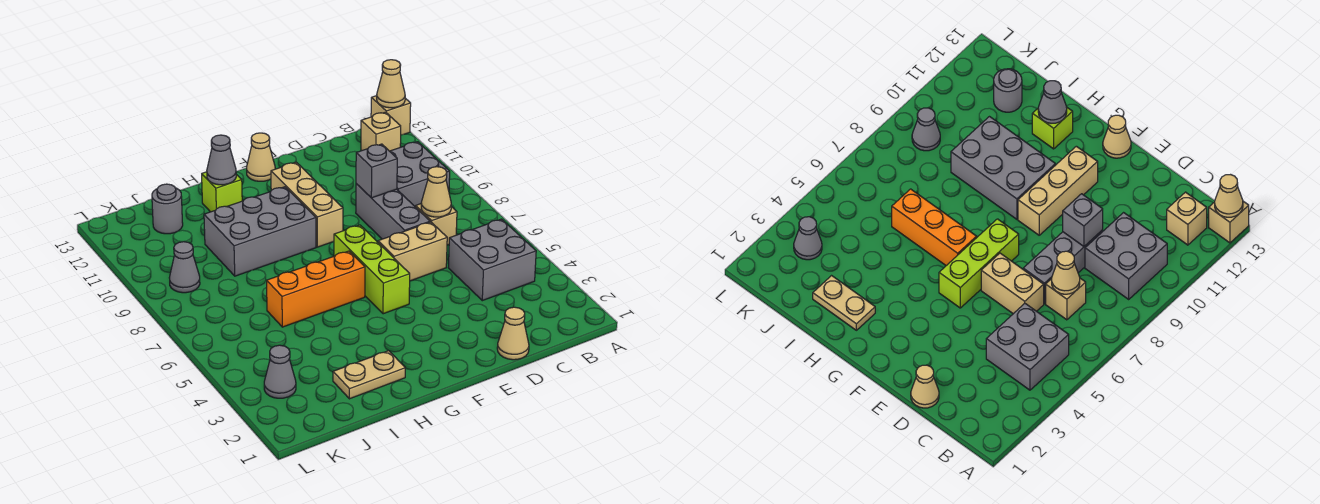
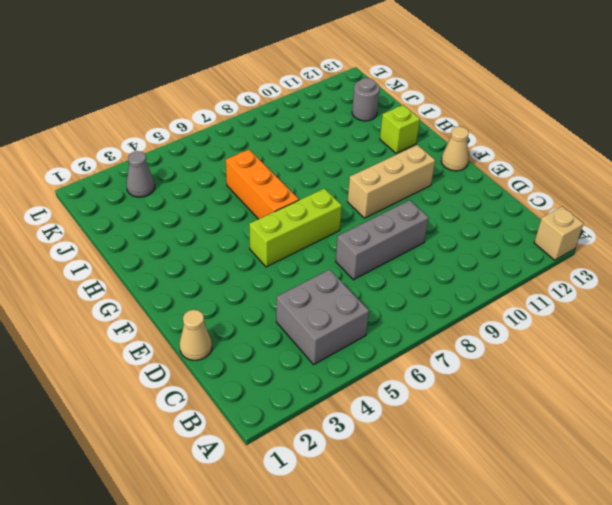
none -> grey brick B9:C10 level 1
none -> tan brick B12 level 1
none -> tan brick C7 level 1

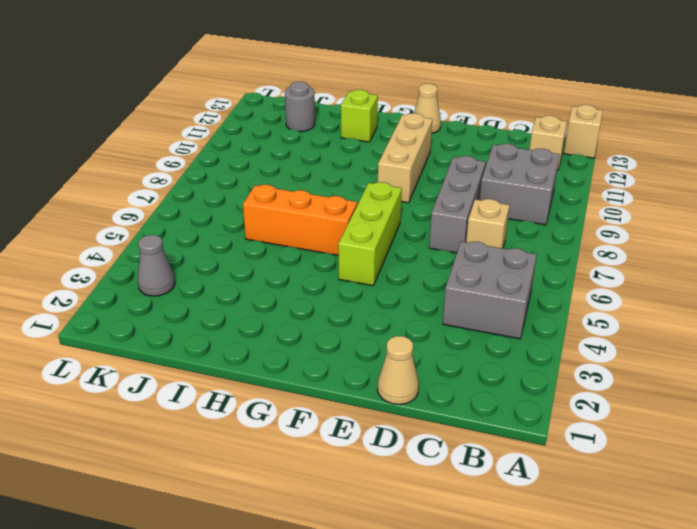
none -> tan brick D6:E6 level 1
none -> grey brick G9:I10 level 1
none -> tan plate H2:I2 level 1

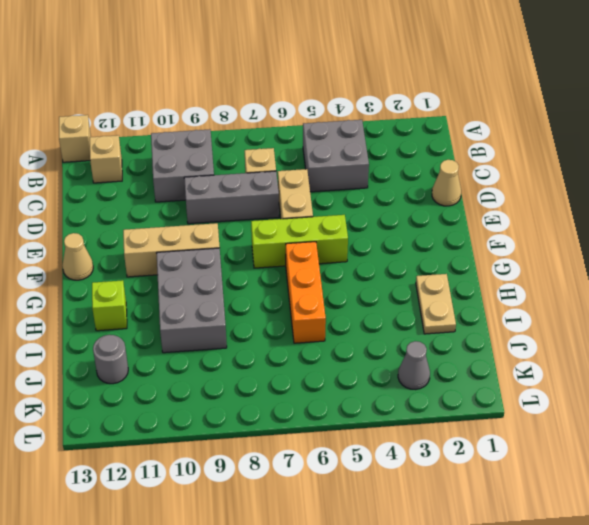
none -> grey cone K9 level 1
none -> tan cone A13 level 2
none -> tan cone C7 level 2

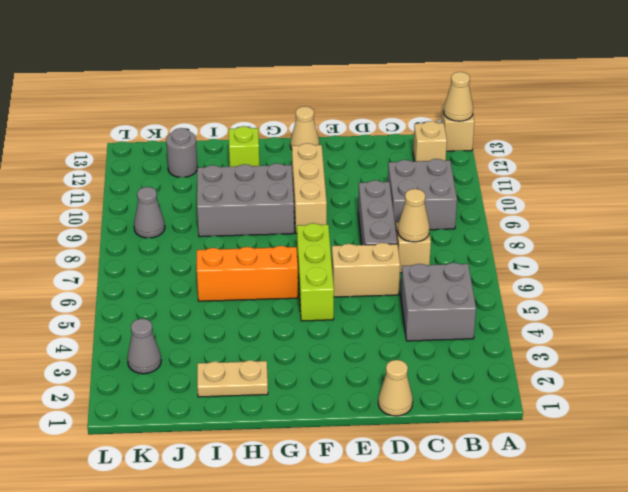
none -> grey brick D9 level 2
none -> grey cone H12 level 2

